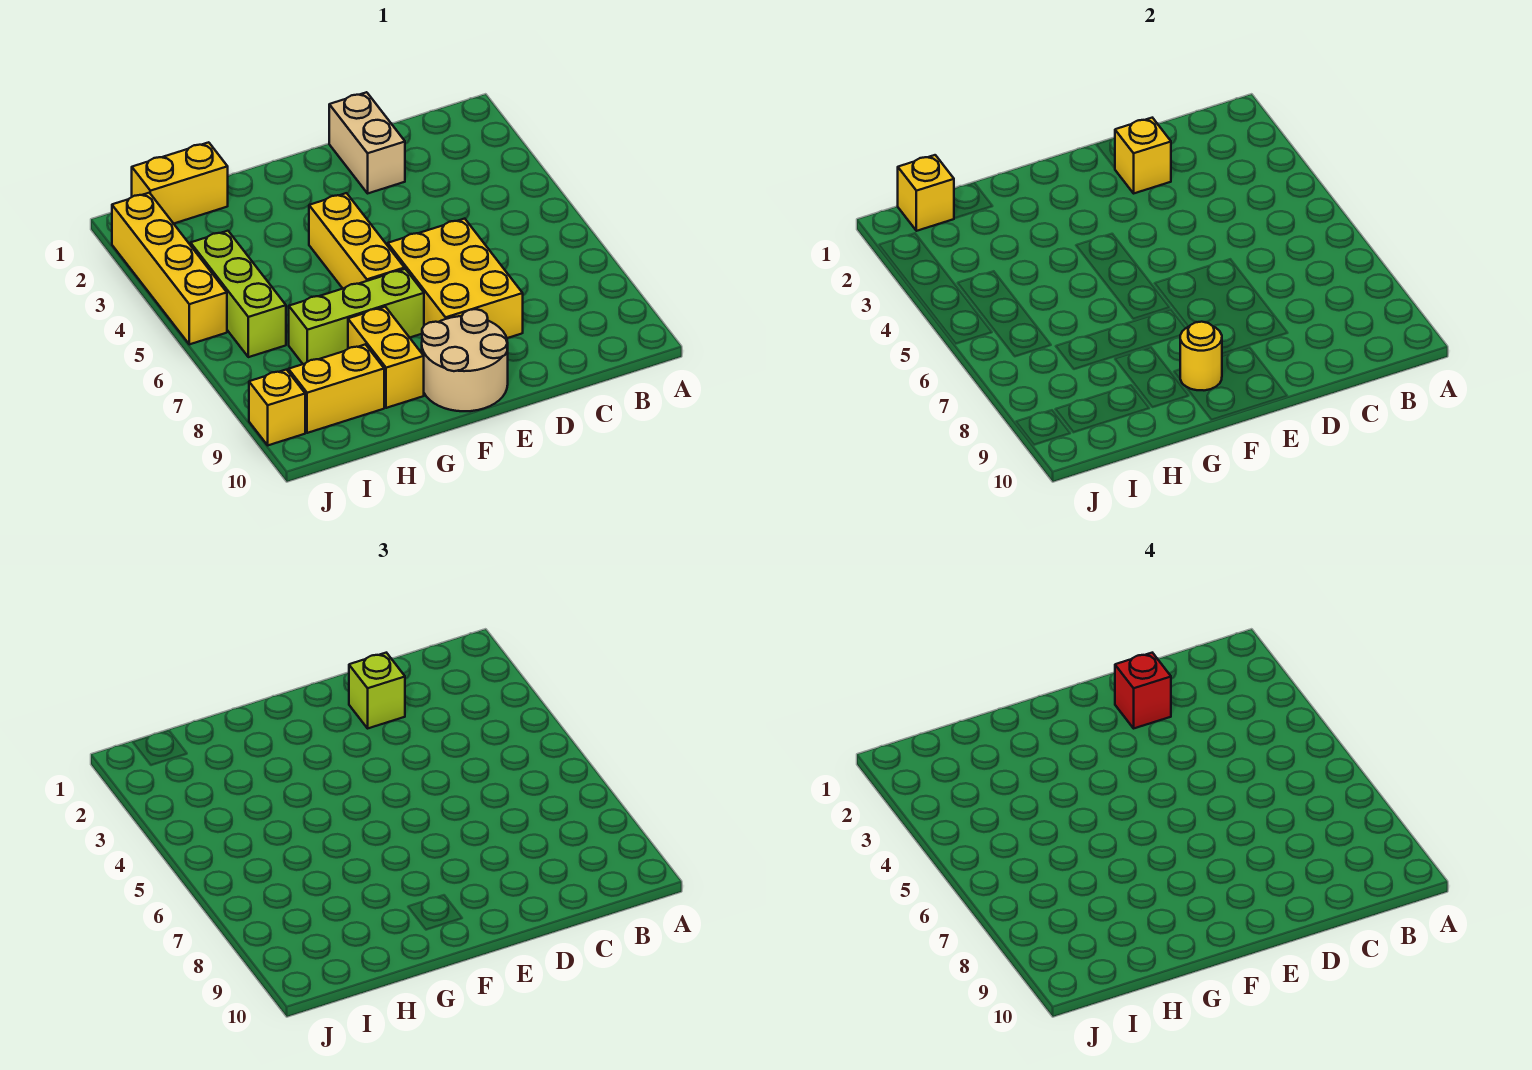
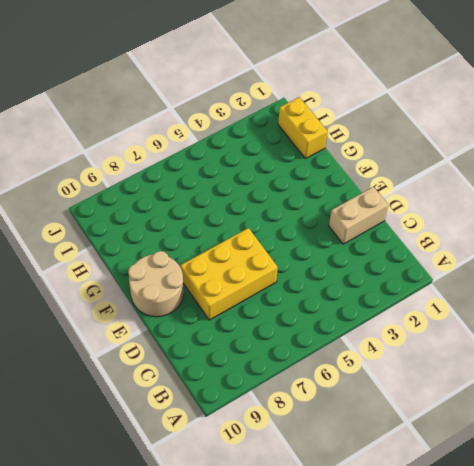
none -> yellow brick F4:F6 level 1
none -> lime brick F7:H7 level 1
none -> yellow brick G8:G9 level 1

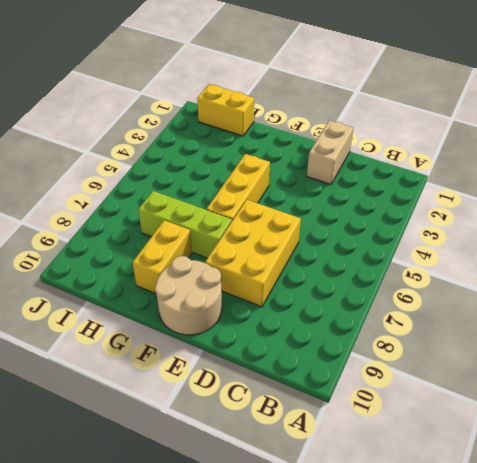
none -> yellow brick H9:I9 level 1
none -> lime brick I4:I6 level 1
none -> yellow brick J2:J5 level 1

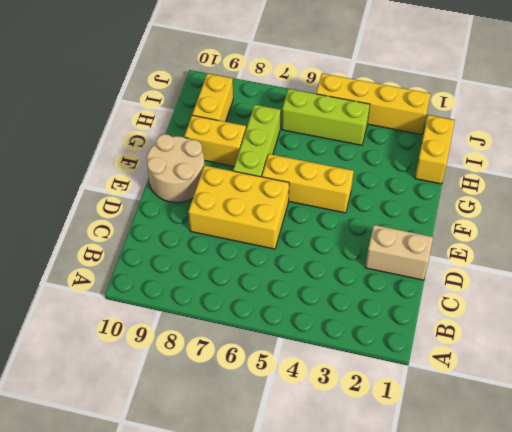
none -> yellow brick J9 level 1
none -> yellow brick D2 level 2
none -> yellow round brick F9 level 2

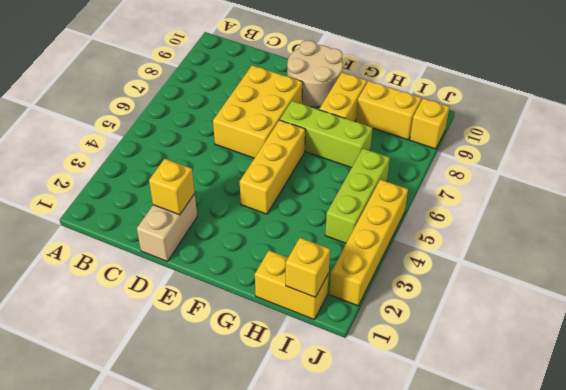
none -> yellow round brick F9 level 2
none -> lime brick D2 level 3
none -> red brick D2 level 4

